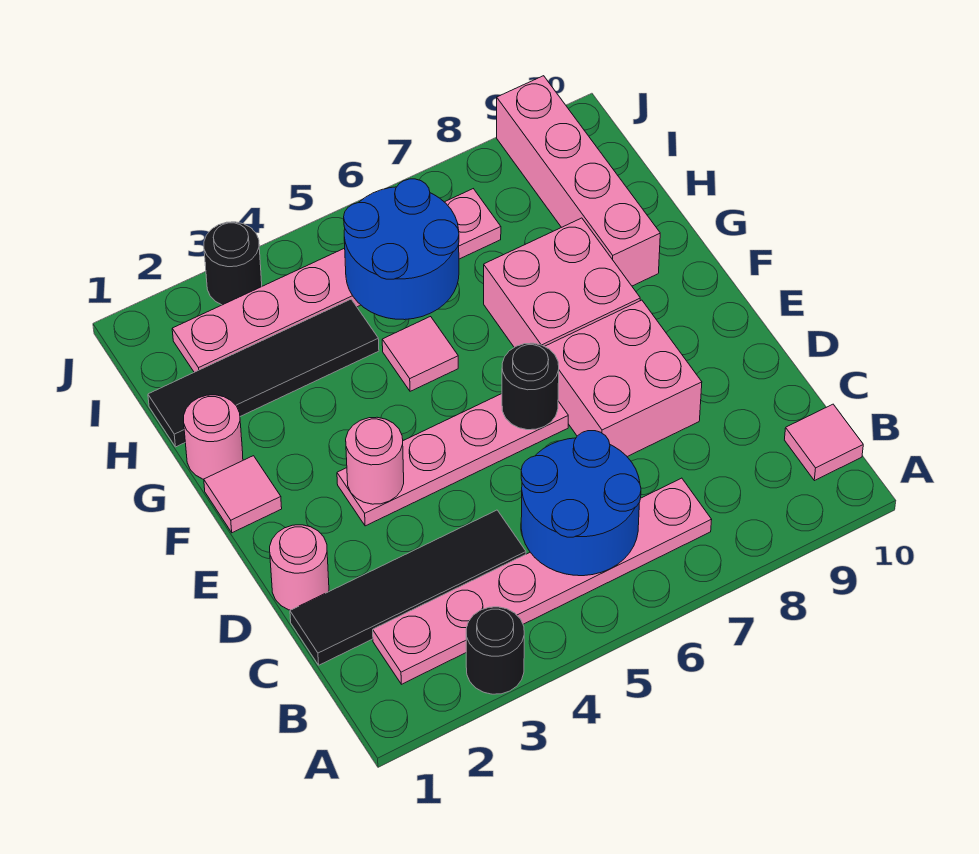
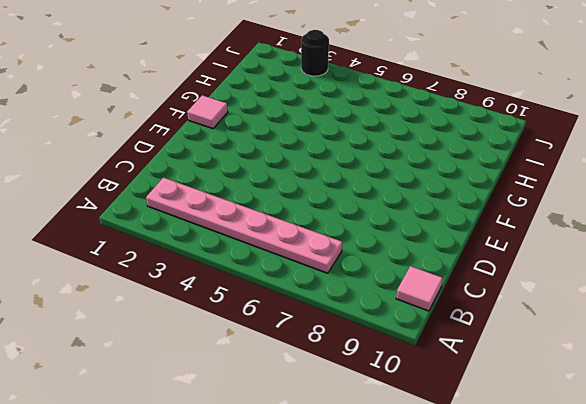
none -> black round brick A3 level 1
none -> black tile C1:C4 level 1
none -> pink round brick D1 level 1

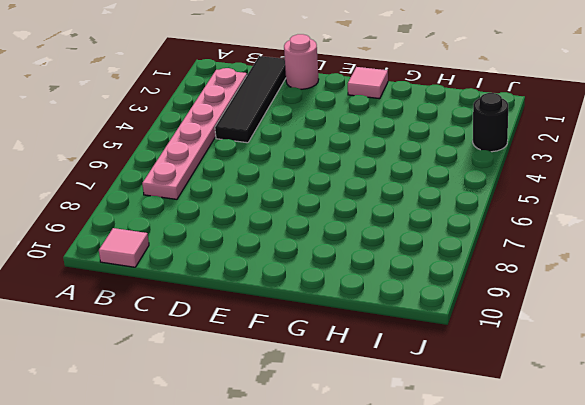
none -> black round brick A3 level 1
none -> pink brick D7:E8 level 1
none -> pink plate E3:E6 level 1

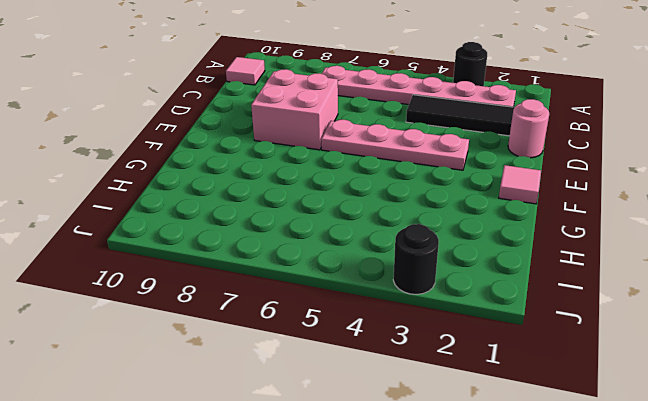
none -> pink brick F7:G8 level 1
none -> pink round brick G1 level 1
none -> pink tile G5 level 1

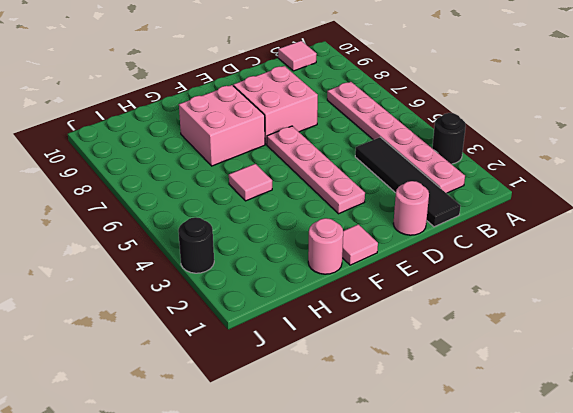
none -> pink brick G9:J9 level 1
none -> black tile H1:H4 level 1
none -> pink plate I2:I7 level 1

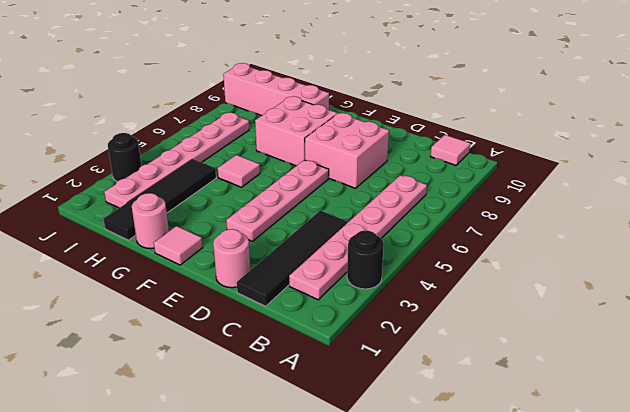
none -> blue round brick B5:C6 level 2
none -> pink round brick E3 level 2
none -> black round brick E6 level 2

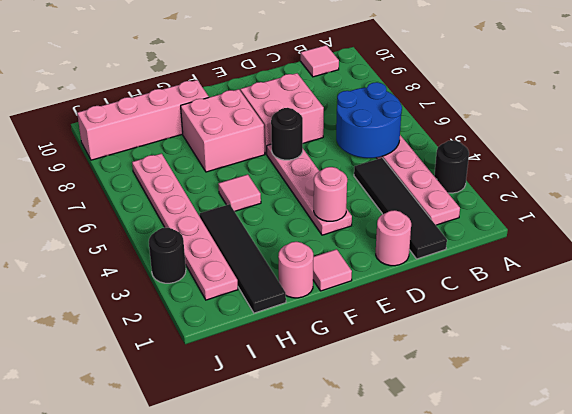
none -> blue round brick H5:I6 level 2

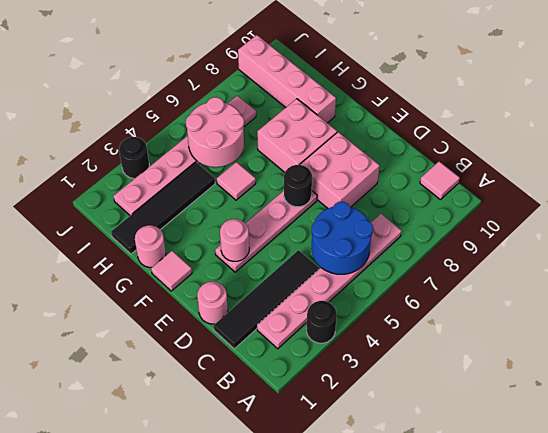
pink round brick H5:I6 level 2 -> blue round brick H5:I6 level 2

